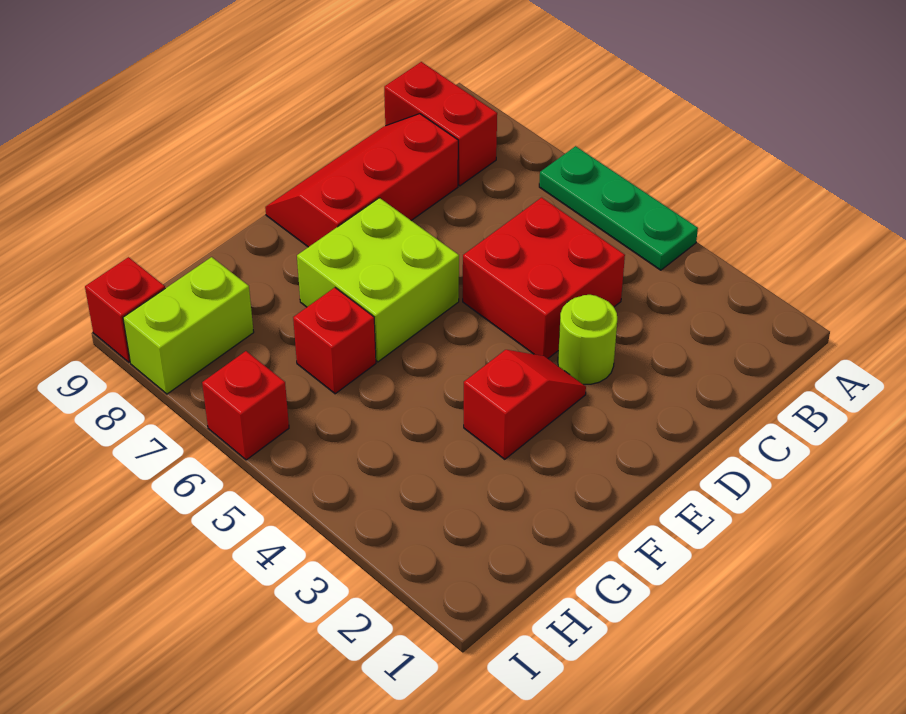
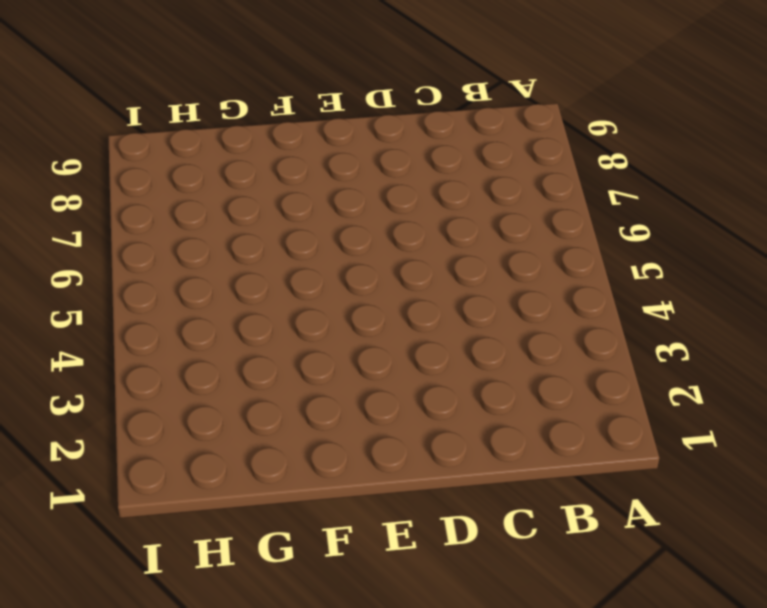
none -> green plate A4:A6 level 1
none -> red brick B8:B9 level 1

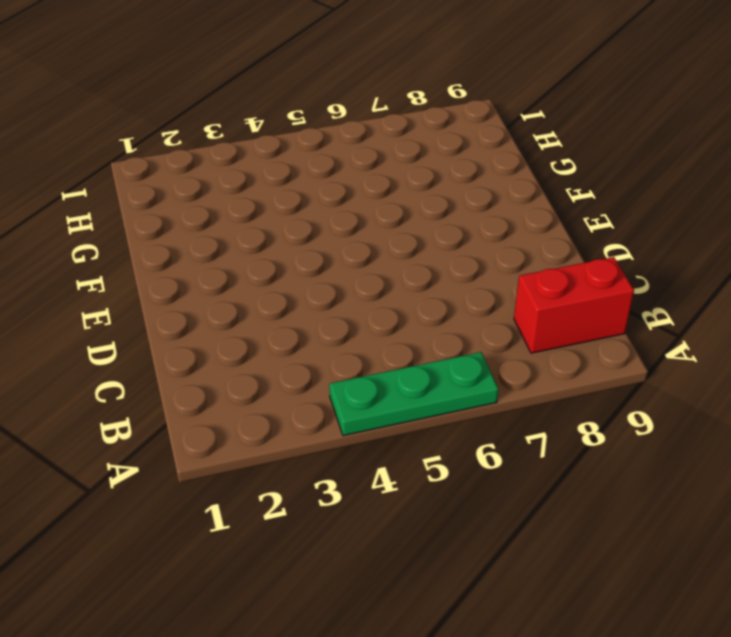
none -> red brick C4:D5 level 1
none -> red slope C8:E9 level 1 top 8

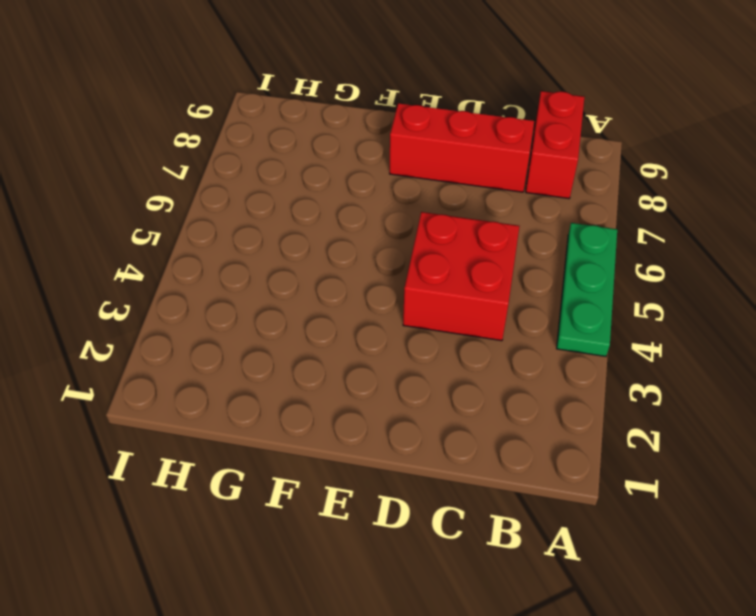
none -> lime round brick D3 level 1
none -> red slope E3:F3 level 1 top F

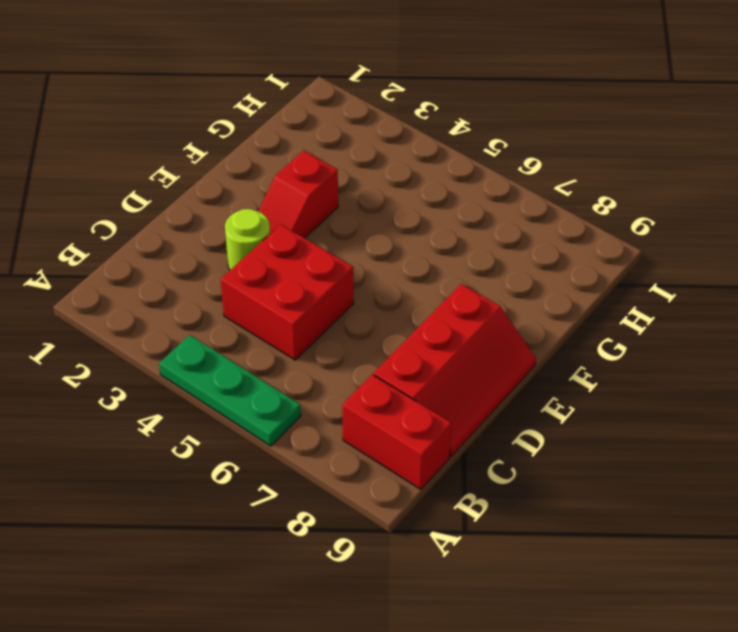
none -> lime brick E6:F7 level 1
none -> red brick G6 level 1

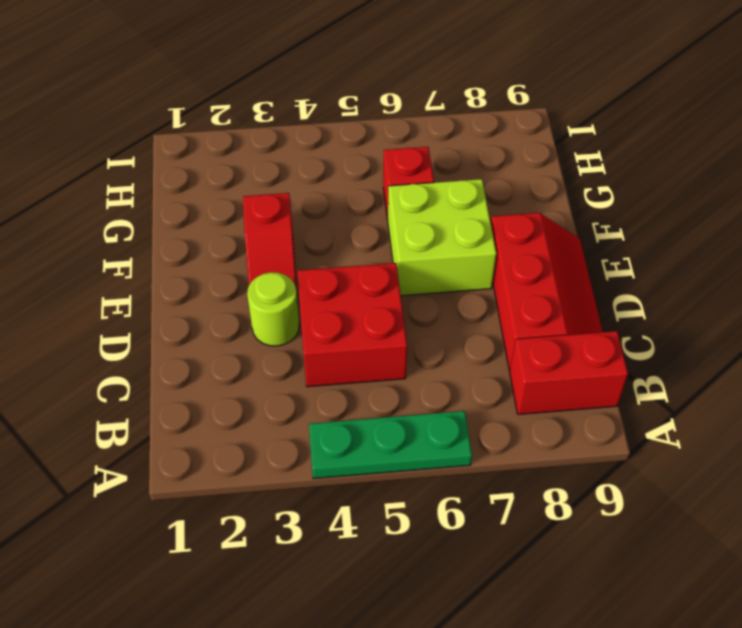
none -> lime brick H8:I8 level 1
none -> red brick I6 level 1

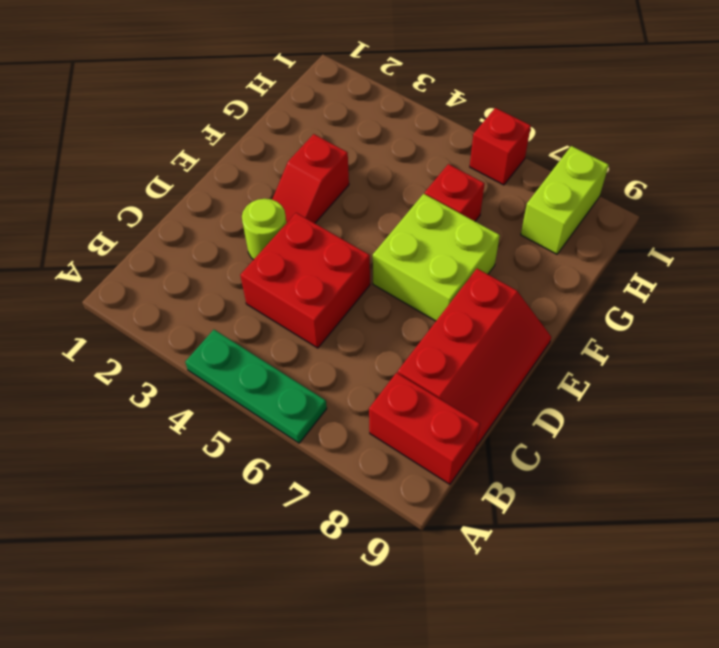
none -> red brick I9 level 1

